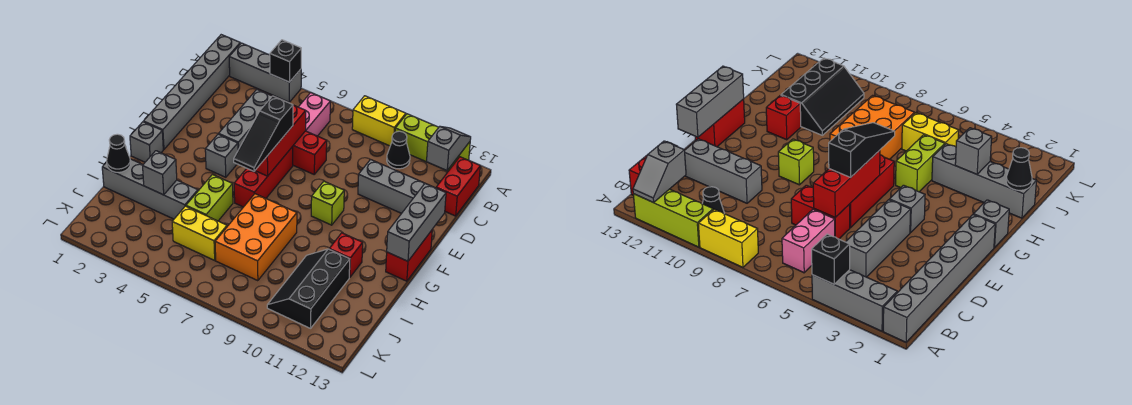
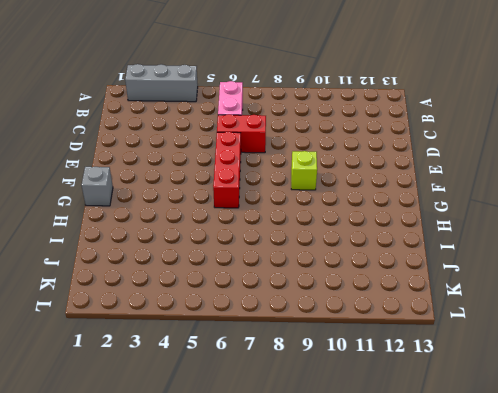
none -> grey brick A1:F1 level 1
none -> yellow brick A8:A9 level 1
none -> lime brick A10:A12 level 1

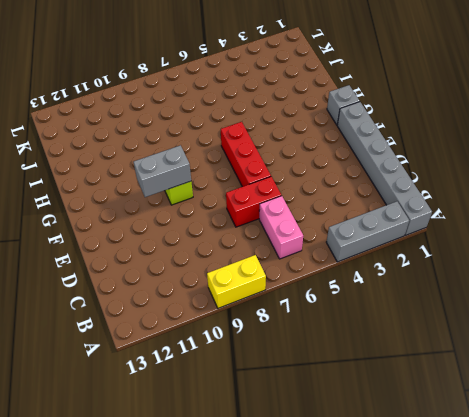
grey brick F9:F10 level 2 -> none
none -> lime brick A10:A12 level 1
none -> black cone B10 level 1
none -> red brick B13:C13 level 1

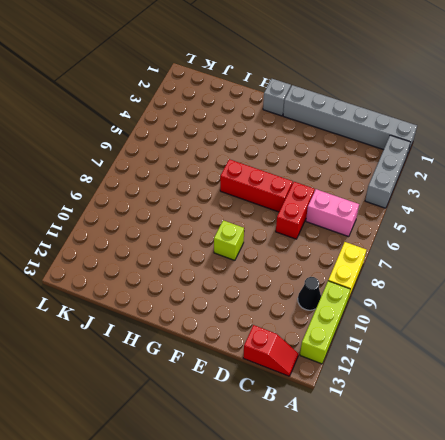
red slope B13:C13 level 1 top C -> red brick B13:C13 level 1
none -> grey brick C4:E4 level 1
none -> grey brick D10:D12 level 1
none -> grey brick F4 level 1

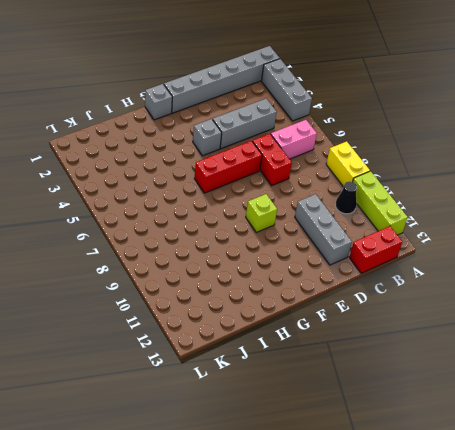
none -> red brick F13:G13 level 1
none -> lime brick H5:I5 level 1
none -> orange brick H7:J8 level 1

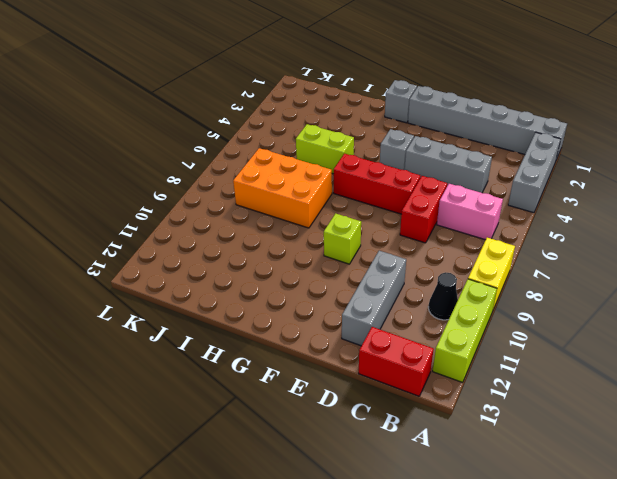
none -> red brick F13:G13 level 1
none -> red brick H11 level 1
none -> grey brick I1:I4 level 1

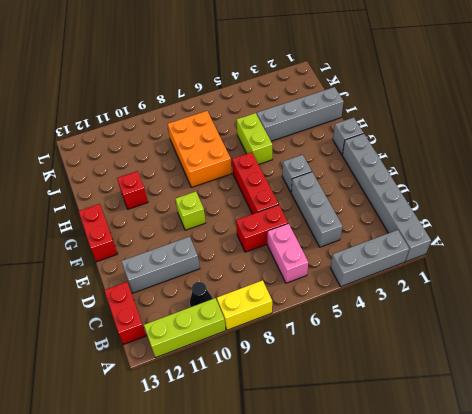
none -> black slope I10:K11 level 1 top 11
none -> yellow brick J5:J6 level 1
none -> black brick A4 level 2

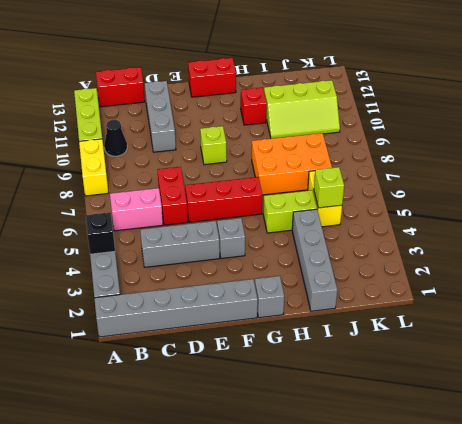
lime slope I10:K11 level 1 top 11 -> black slope I10:K11 level 1 top 11
lime brick J5 level 2 -> none
none -> grey slope A12:B12 level 2 top B
none -> red brick D6:F6 level 2
none -> grey brick E13:G13 level 2

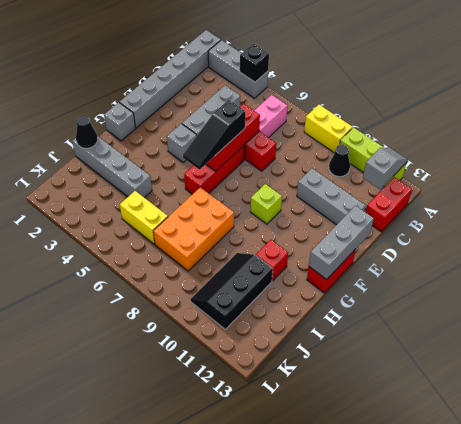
none -> lime brick H5:I5 level 1
none -> grey brick I3 level 2

